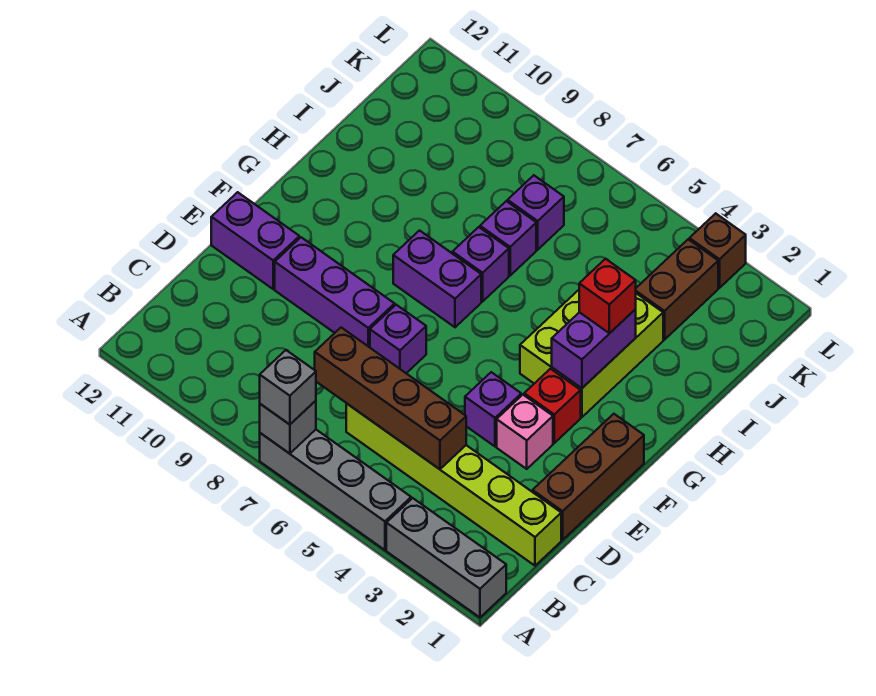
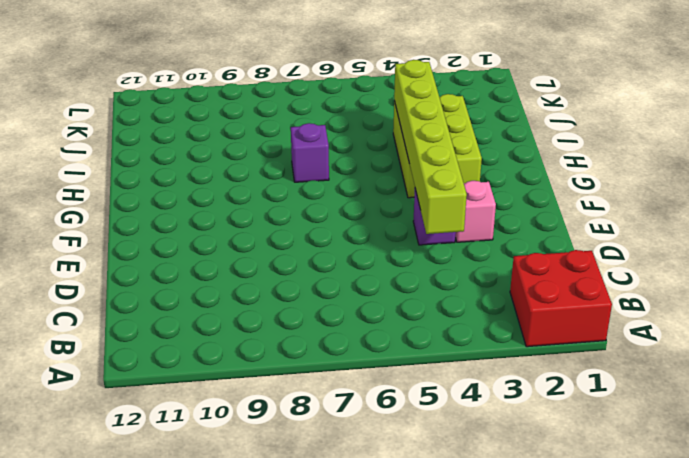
red brick A1:B2 level 1 -> grey brick A1:A3 level 1
lime brick D4:I4 level 2 -> lime brick C1:C6 level 1
none -> grey brick A4:A7 level 1
none -> brown brick D1:F1 level 1
none -> purple brick E7 level 1

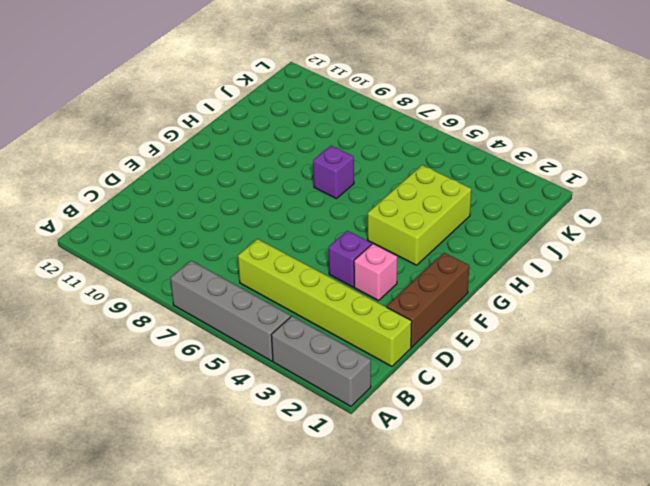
none -> purple brick E7 level 1
none -> purple brick E8:E10 level 1
none -> purple brick E11:E12 level 1

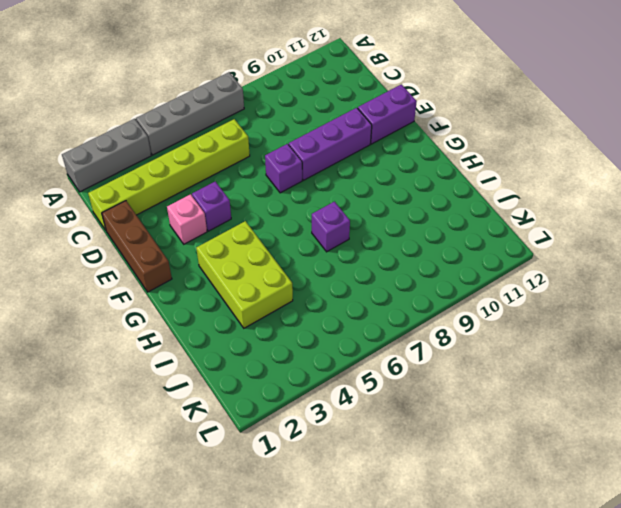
none -> red brick F3 level 1
none -> purple brick G7:G8 level 1
none -> purple brick I7 level 1

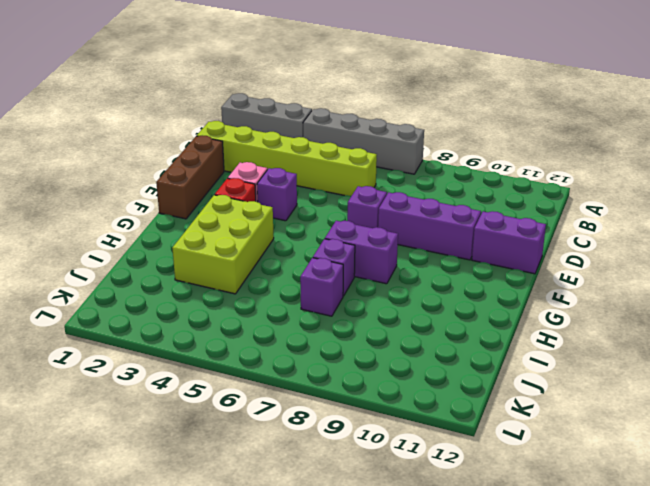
none -> brown brick J3:K3 level 1
none -> purple brick J7 level 1
none -> brown brick L3 level 1

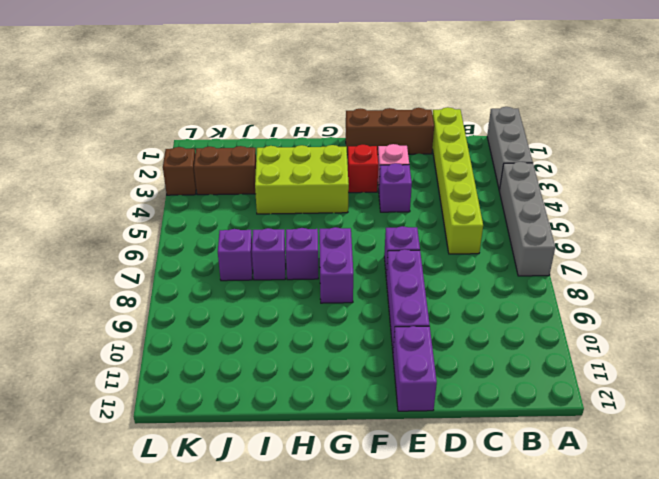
none -> grey brick A7 level 2
none -> brown brick C4:C7 level 2
none -> purple brick G3:H3 level 2

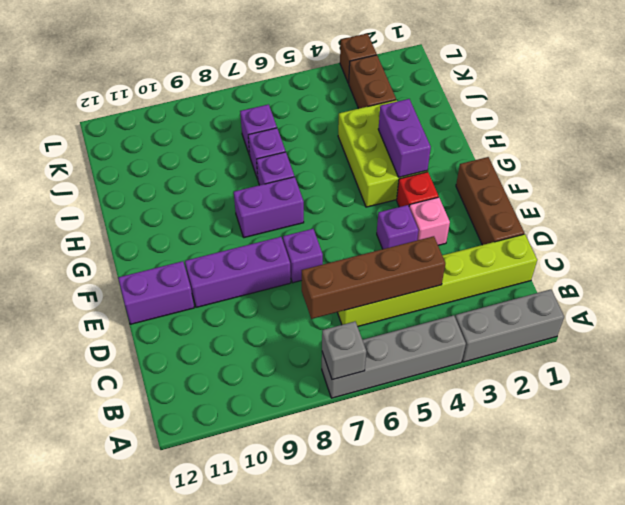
none -> grey brick A7 level 3
none -> red brick H3 level 3

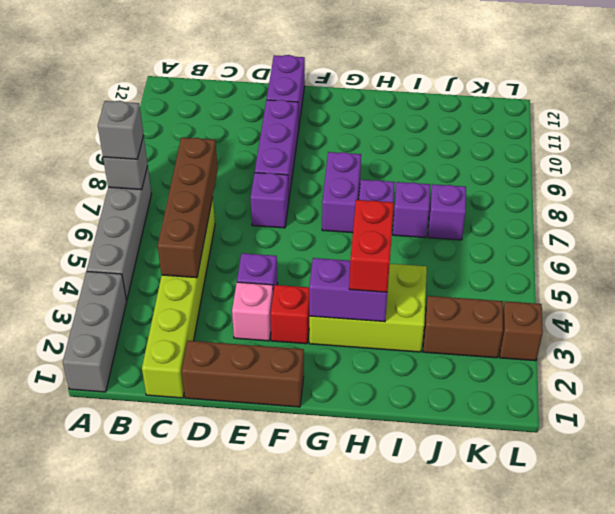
red brick H3:H4 level 3 -> red brick H3 level 3

